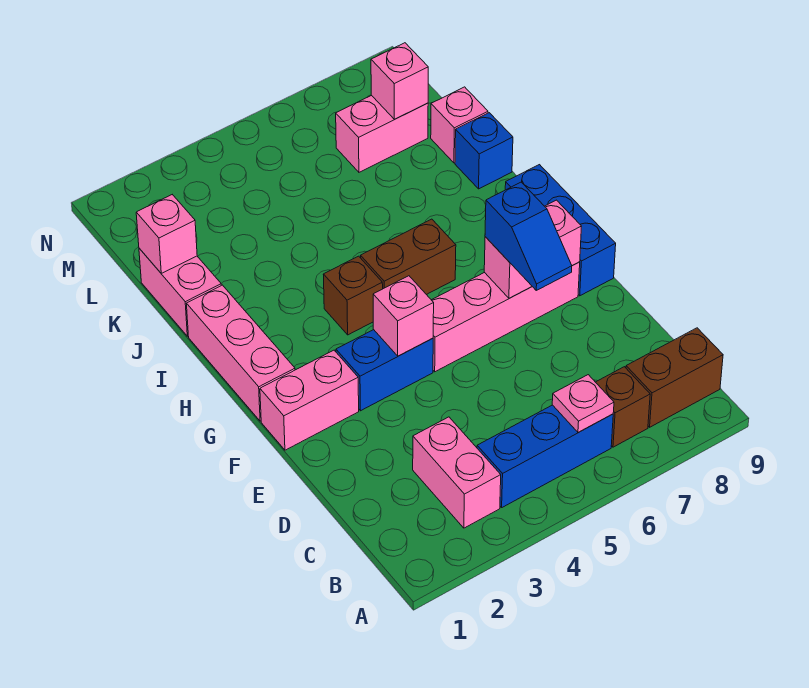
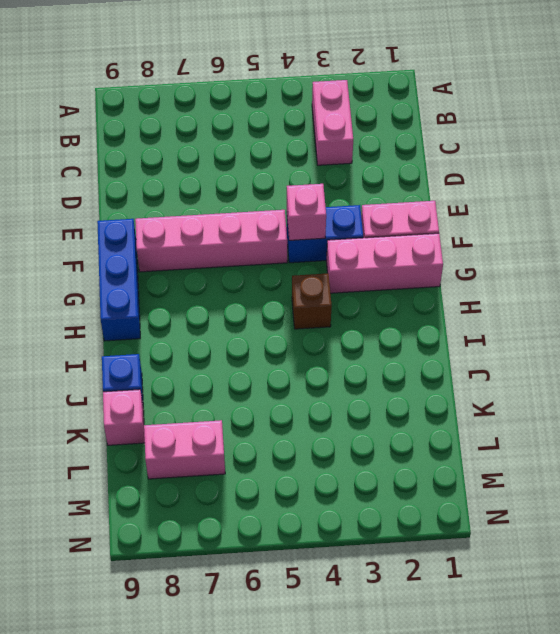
pink brick G1:G3 level 1 -> pink brick G1:I1 level 1
none -> blue brick B4:B6 level 1
none -> brown brick B7 level 1
none -> brown brick B8:B9 level 1

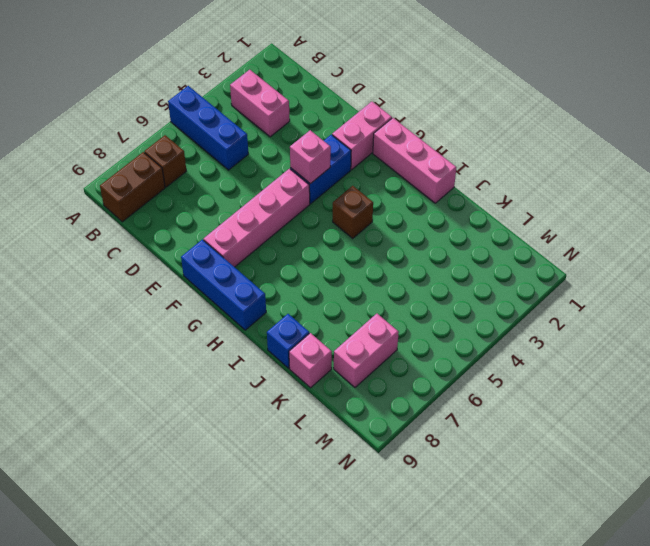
blue brick A5:C5 level 1 -> blue brick B4:B6 level 1
none -> brown brick H5:H6 level 1
none -> pink brick J1:K1 level 1
none -> pink plate B6 level 2

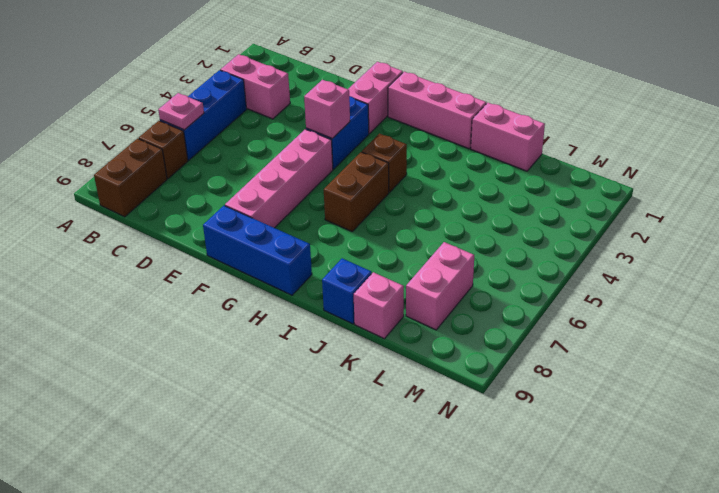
none -> pink brick F7:F8 level 2
none -> pink brick K1 level 2
none -> pink brick L8 level 2

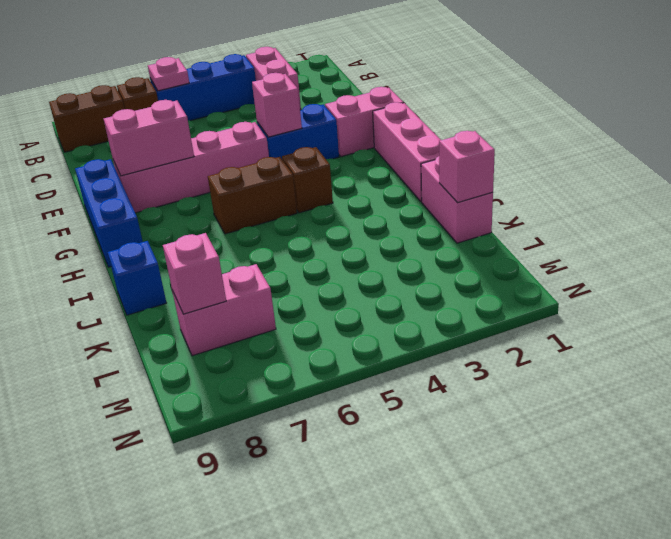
none -> pink brick K9 level 1
none -> blue slope E7:F7 level 3 top F

